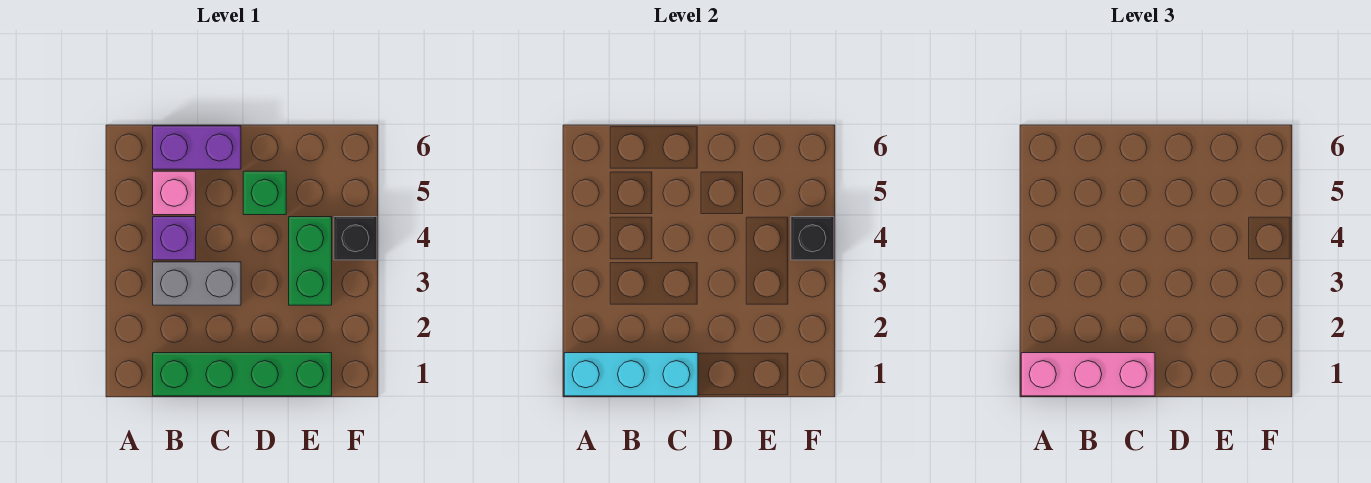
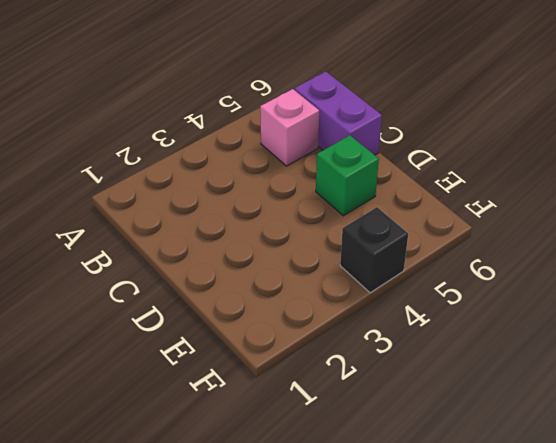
none -> green brick B1:E1 level 1
none -> grey brick B3:C3 level 1

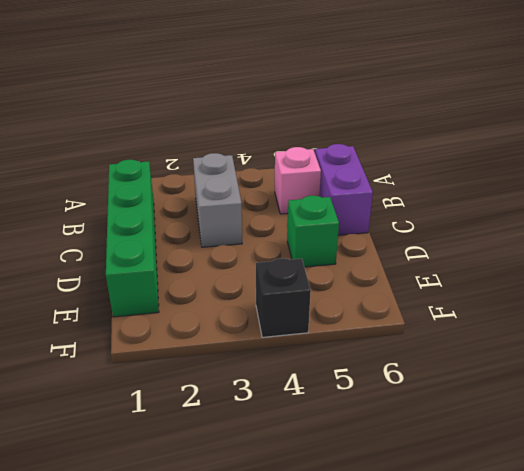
none -> purple brick B4 level 1
none -> green brick E3:E4 level 1

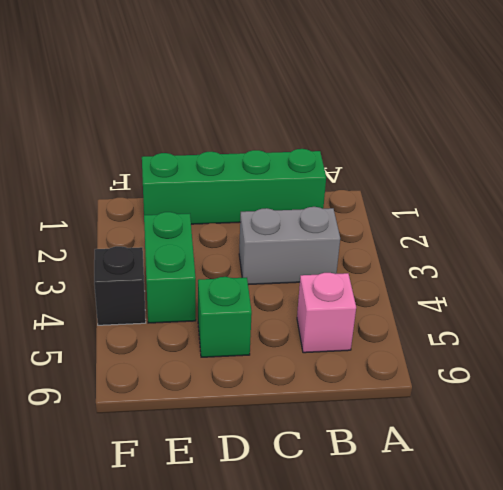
none -> purple brick B4 level 1
none -> purple brick B6:C6 level 1

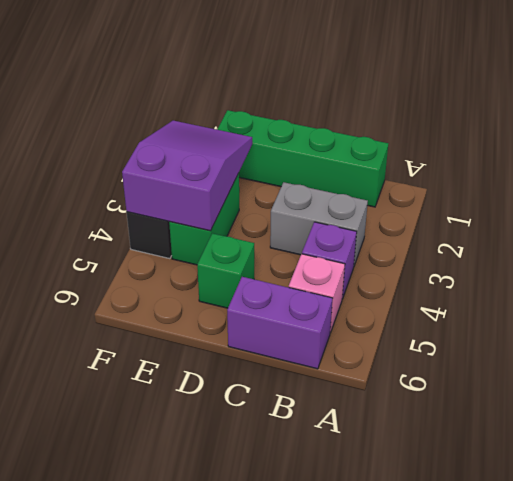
purple slope E2:F4 level 2 top 4 -> black brick F4 level 2
none -> cyan brick A1:C1 level 2
none -> pink brick A1:C1 level 3

